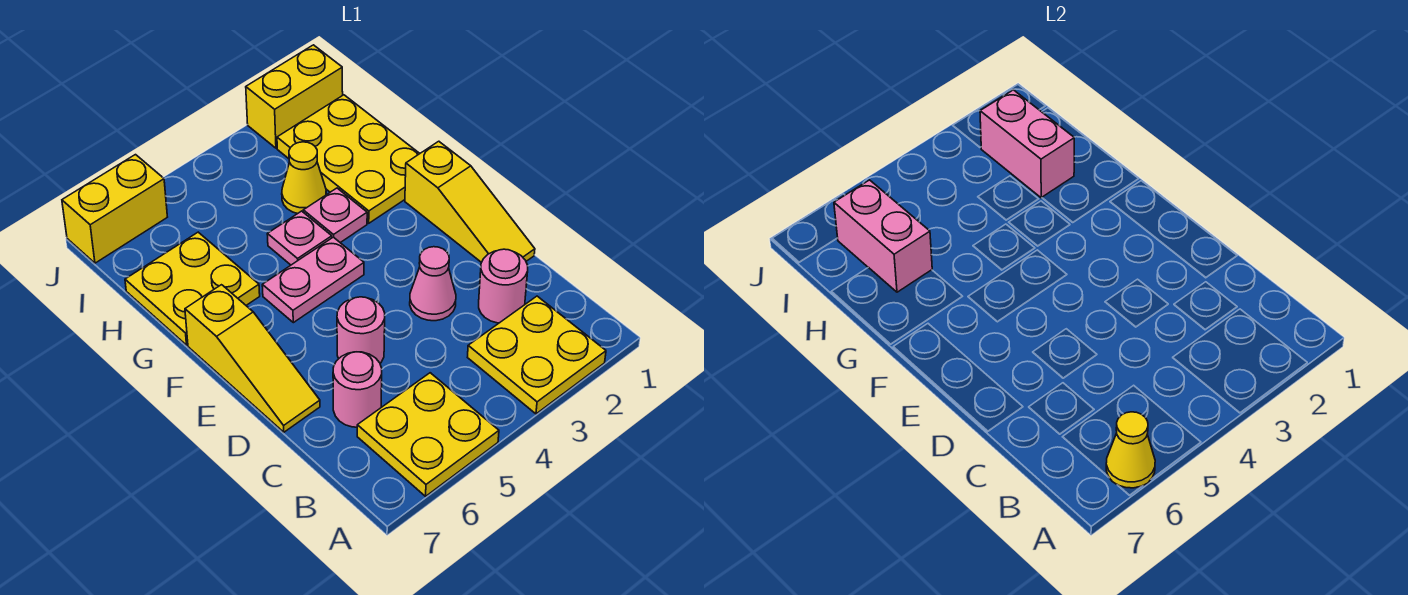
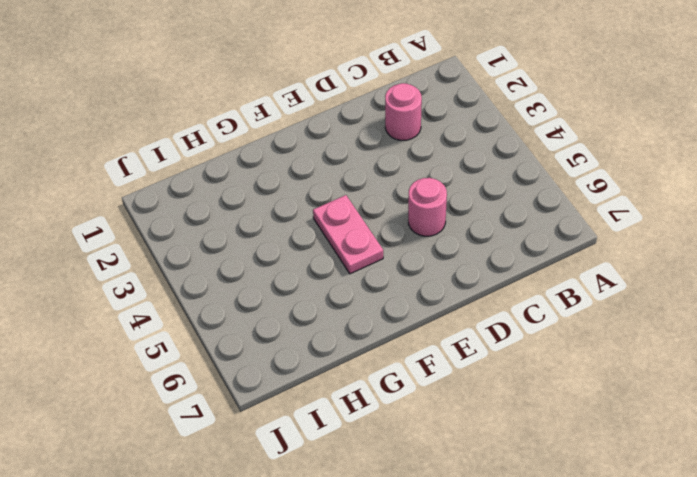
none -> yellow plate A2:B3 level 1
none -> yellow plate A5:B6 level 1
none -> pink round brick C6 level 1

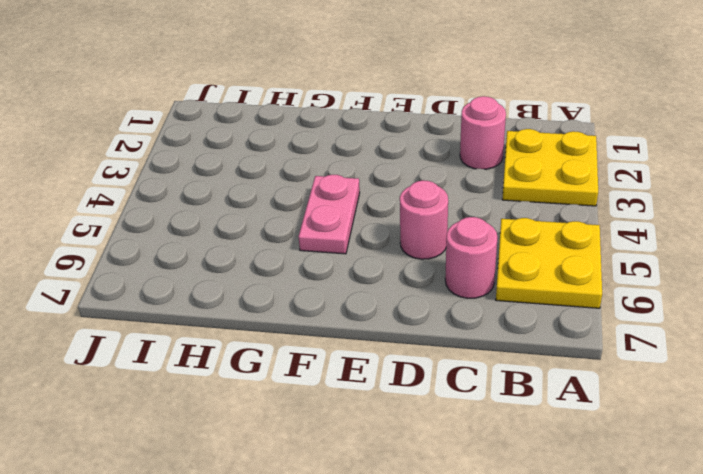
none -> yellow slope D1:F1 level 1 top F
none -> pink cone D3 level 1
none -> yellow slope D7:F7 level 1 top F

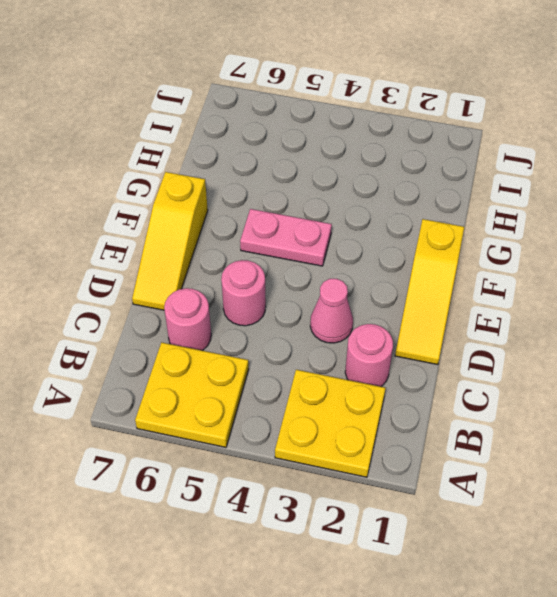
none -> yellow plate G1:I2 level 1
none -> pink plate G3 level 1
none -> pink plate G4 level 1

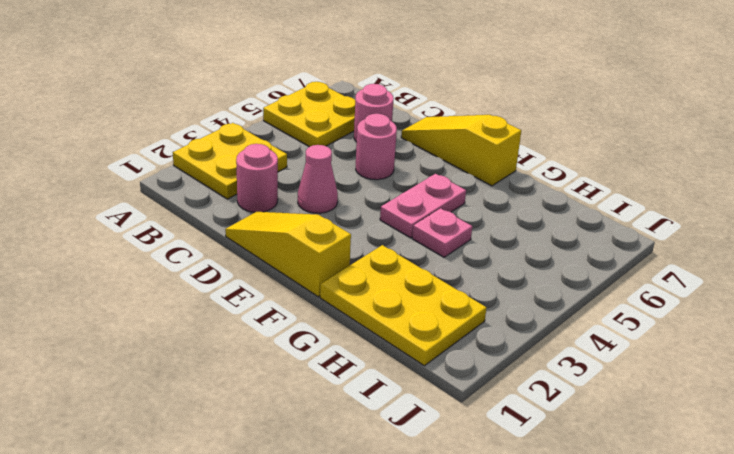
none -> pink plate G3 level 1
none -> yellow plate G6:H7 level 1
none -> yellow cone H3 level 1

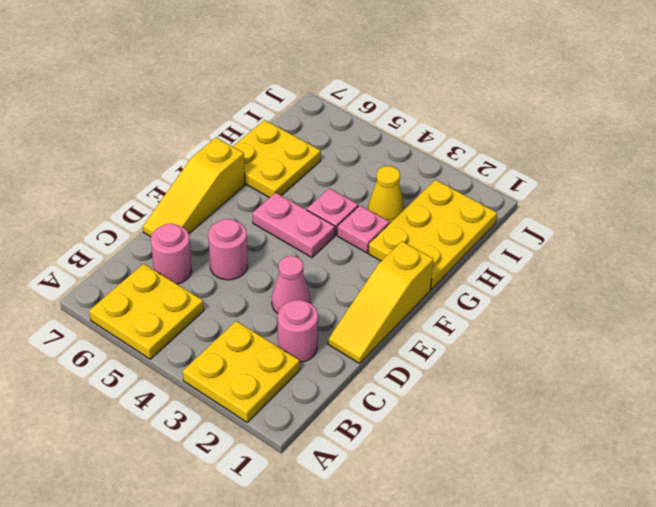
none -> yellow brick J1:J2 level 1
none -> yellow brick J6:J7 level 1
none -> yellow cone A6 level 2

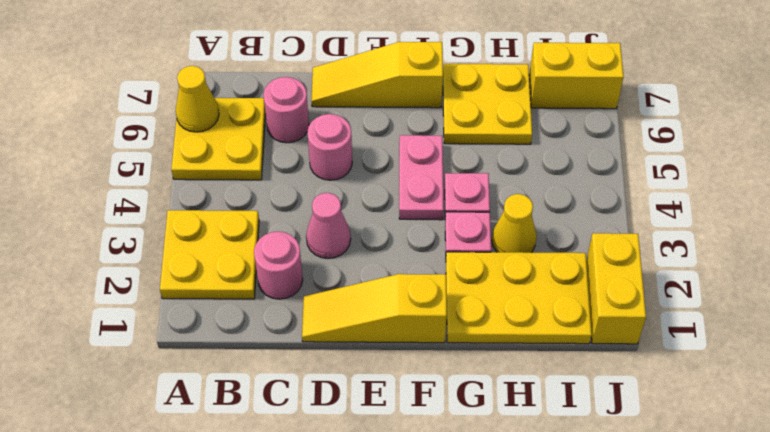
yellow brick I7:J7 level 1 -> yellow brick J6:J7 level 1
none -> pink brick H2:I2 level 2
none -> pink brick H6:I6 level 2

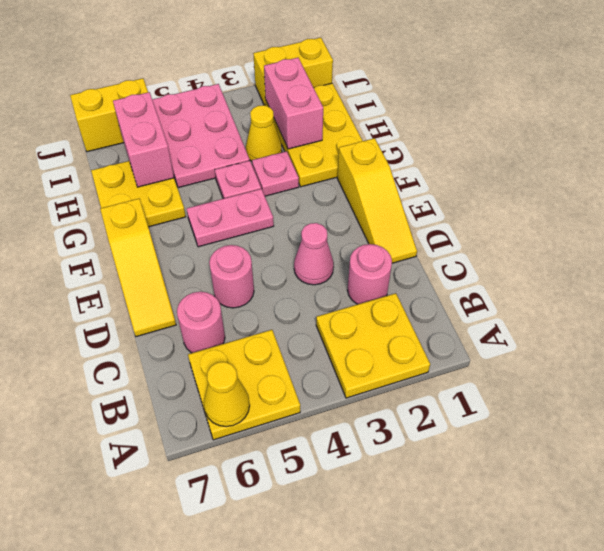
pink plate H4:J5 level 1 -> none

